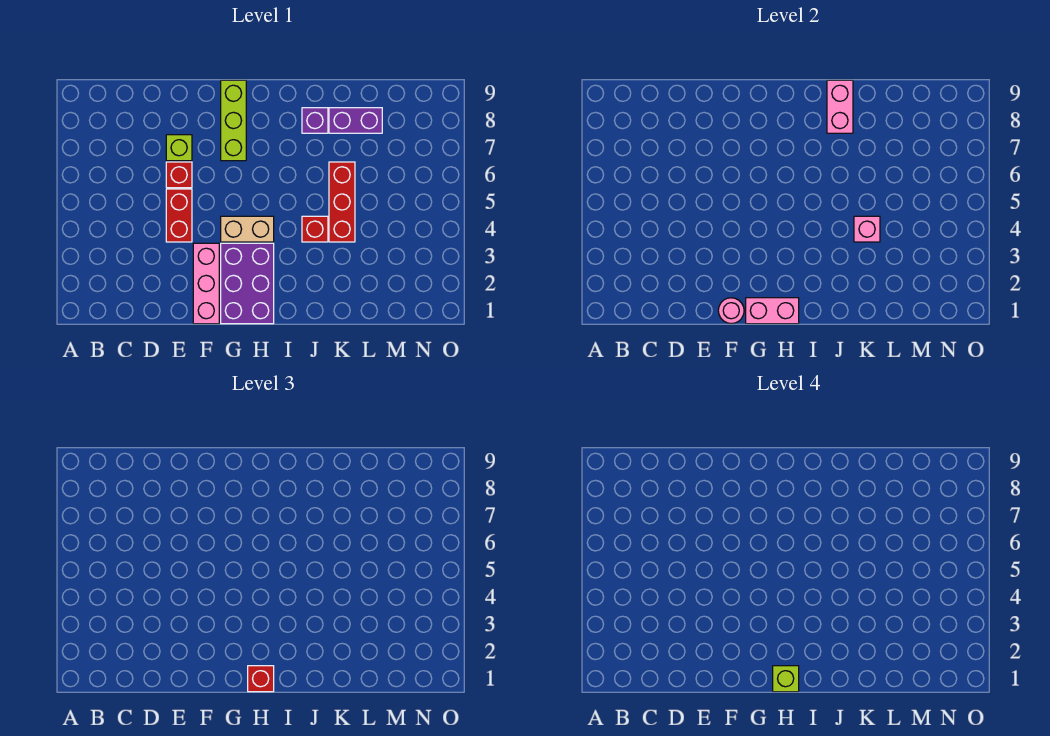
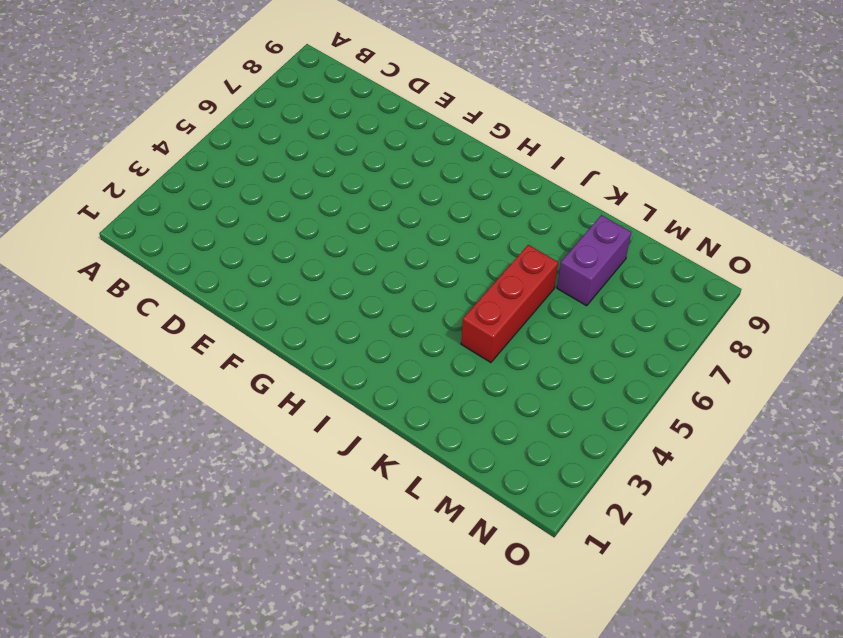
purple brick L7:L8 level 1 -> purple brick K8:L8 level 1
none -> red brick E4:E5 level 1
none -> red brick E6 level 1
none -> lime brick E7 level 1

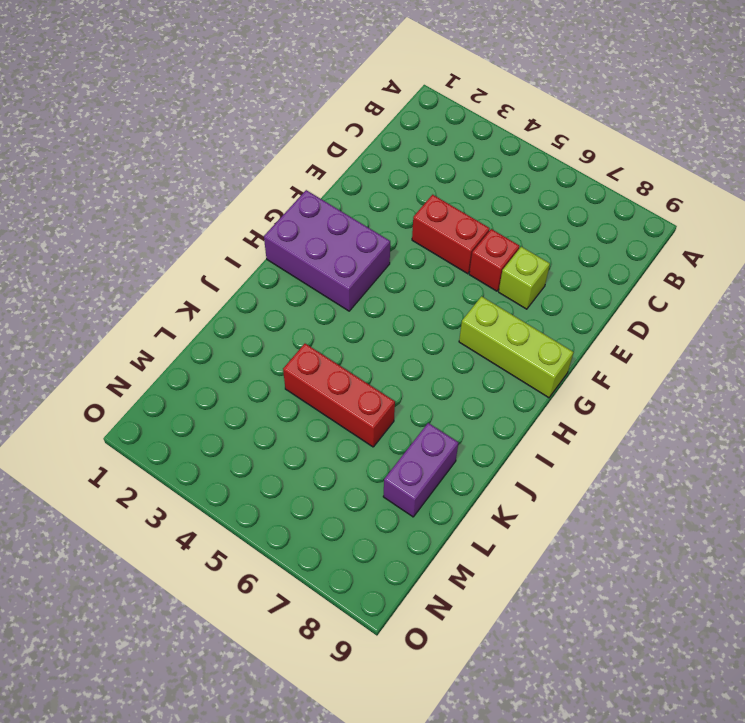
none -> pink brick F1:F3 level 1
none -> tan brick G4:H4 level 1
none -> red brick J4 level 1

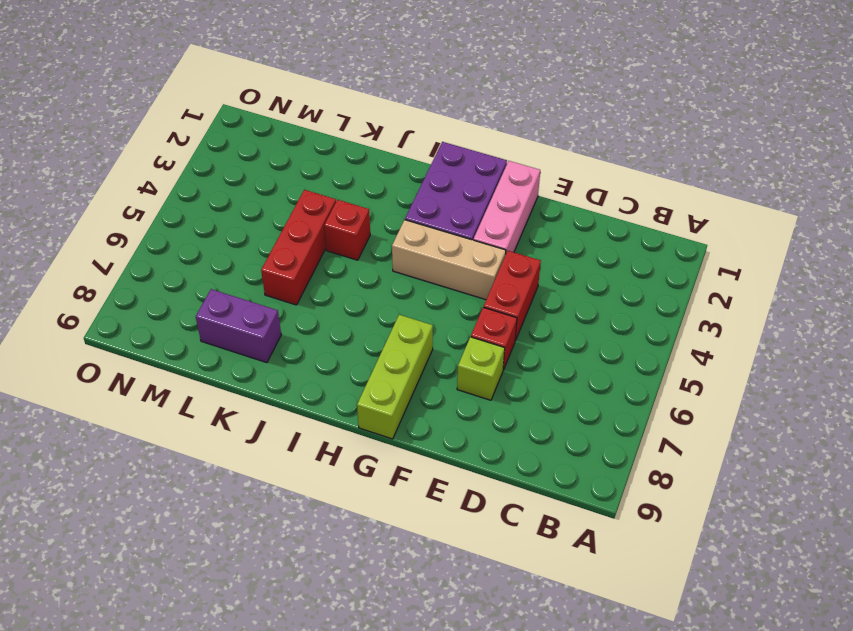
tan brick F4:H4 level 1 -> tan brick G4:H4 level 1
none -> purple brick J8 level 1
none -> pink round brick F1 level 2
none -> pink brick G1:H1 level 2

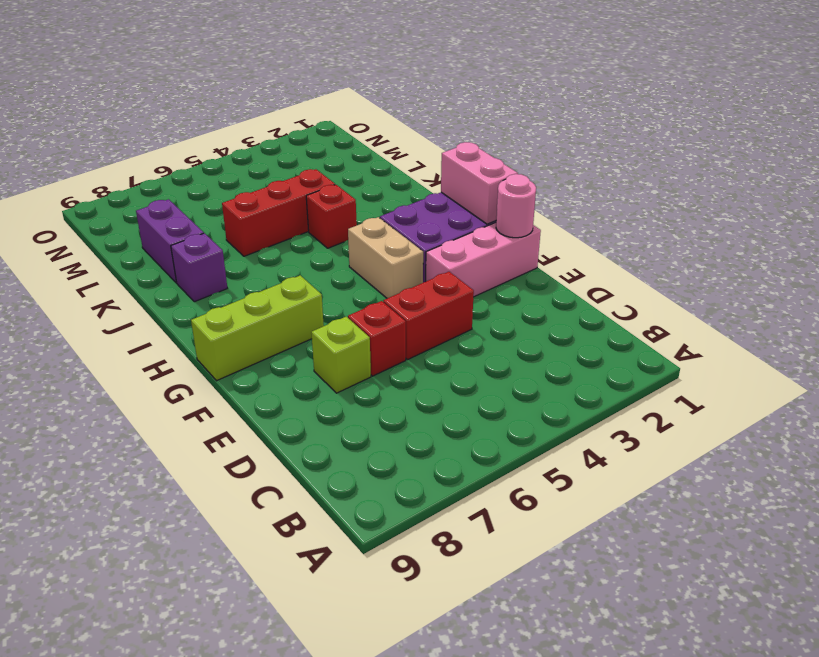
none -> pink brick J8:J9 level 2
none -> pink brick K4 level 2
none -> red brick H1 level 3

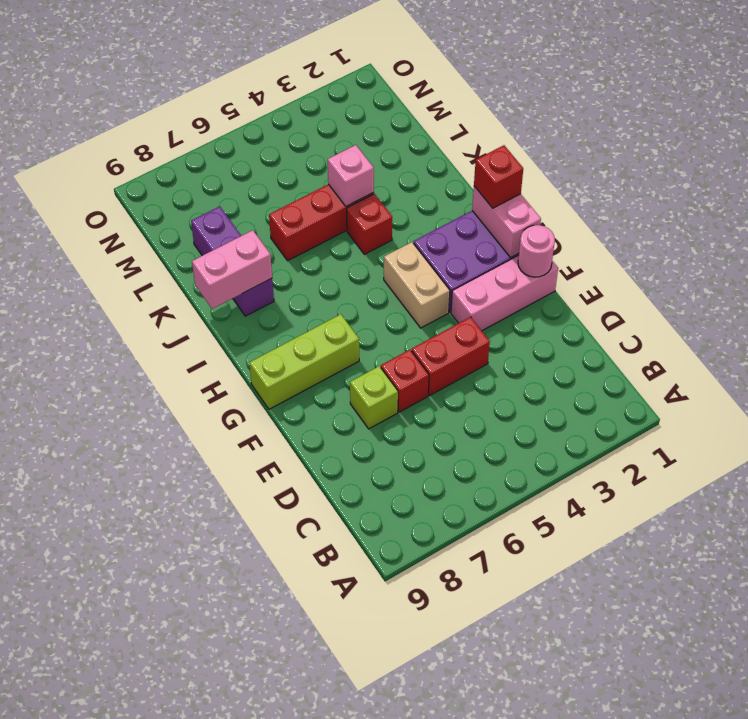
none -> lime brick H1 level 4

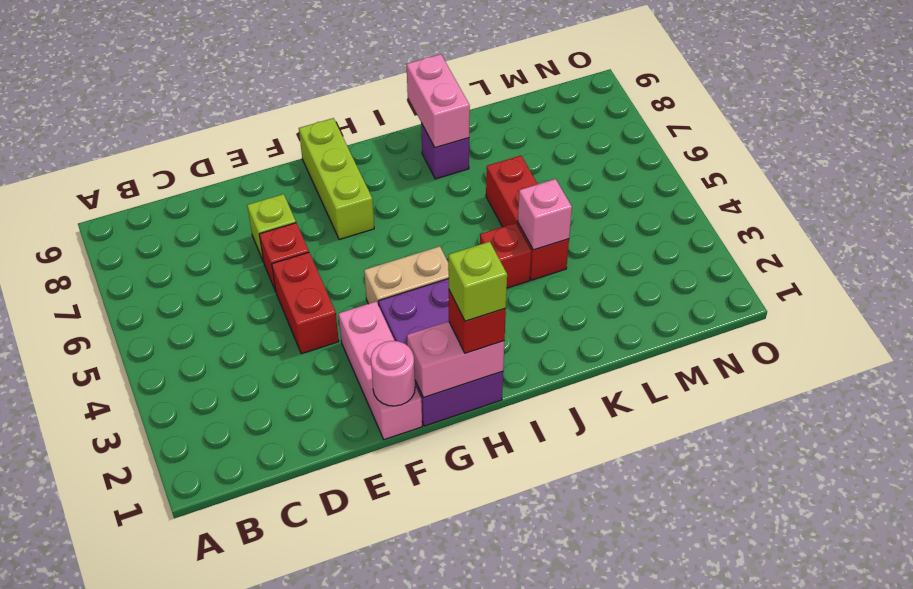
none -> purple brick K8:L8 level 1

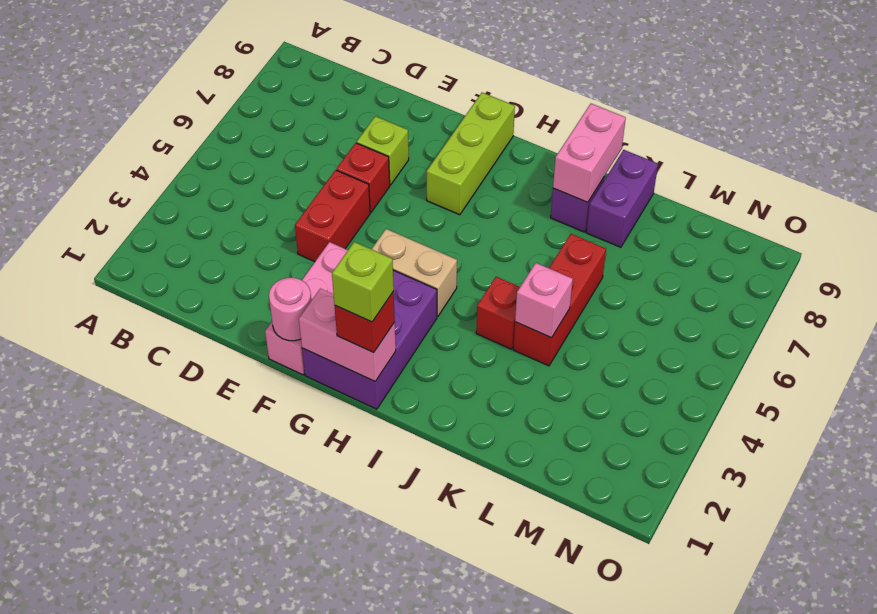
purple brick K8:K9 level 1 -> purple brick K8:L8 level 1

